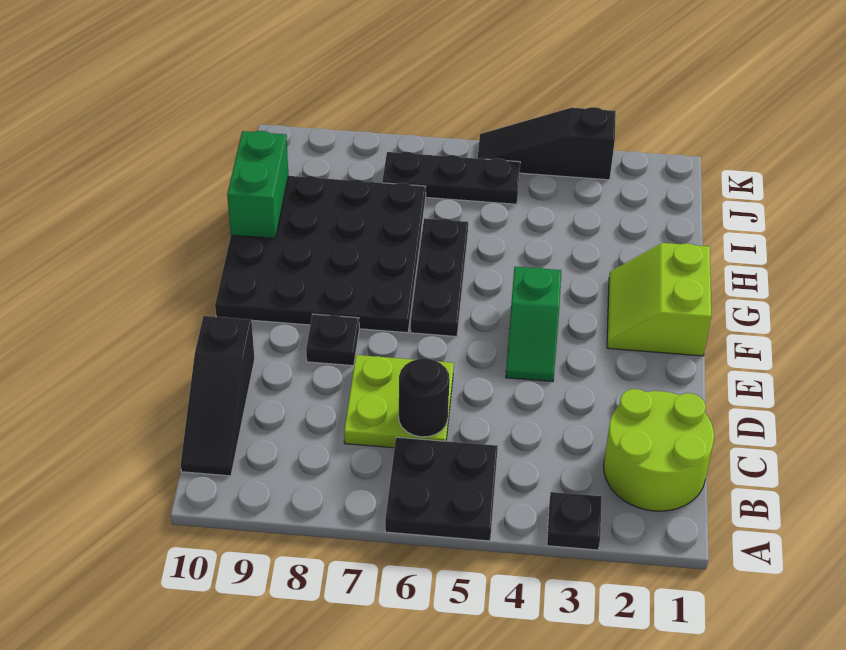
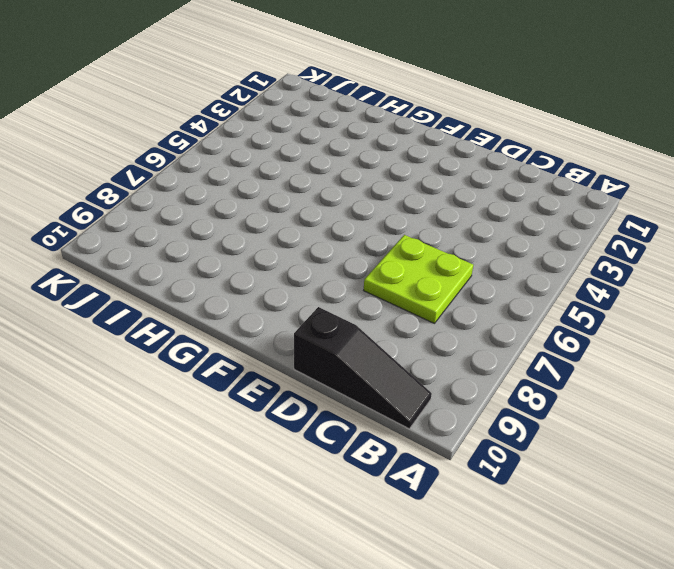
none -> black plate A3 level 1
none -> black plate A5:B6 level 1
none -> lime round brick B1:C2 level 1

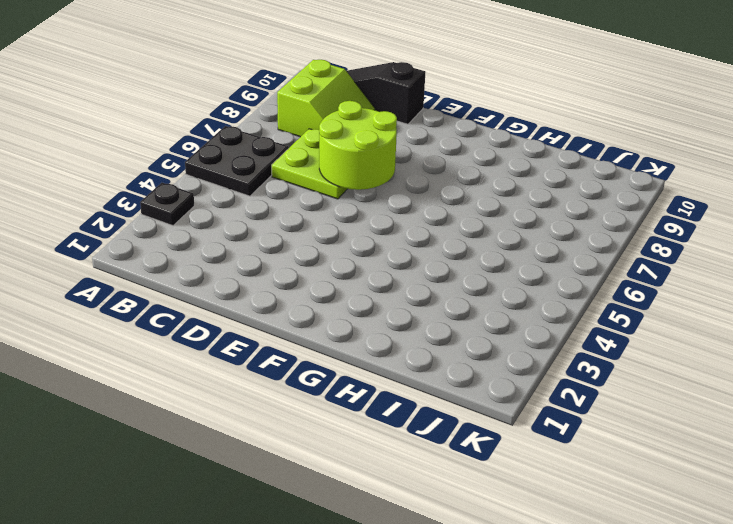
lime slope B8:C9 level 1 top B -> lime slope F1:G2 level 1 top 1
lime round brick D6:E7 level 2 -> lime round brick B1:C2 level 1
none -> green slope E4:F4 level 1 top F
none -> black plate E8 level 1
none -> black plate F6:H6 level 1

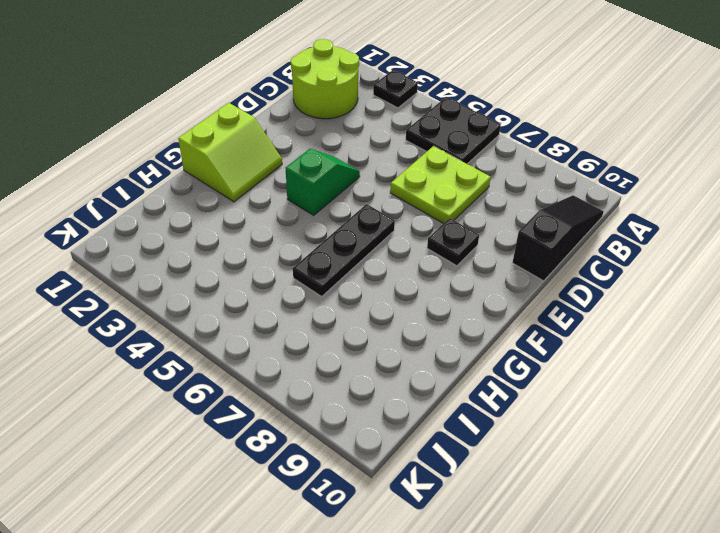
none -> black plate F7:I10 level 1
none -> black plate J5:J7 level 1
none -> black slope K3:K5 level 1 top 3

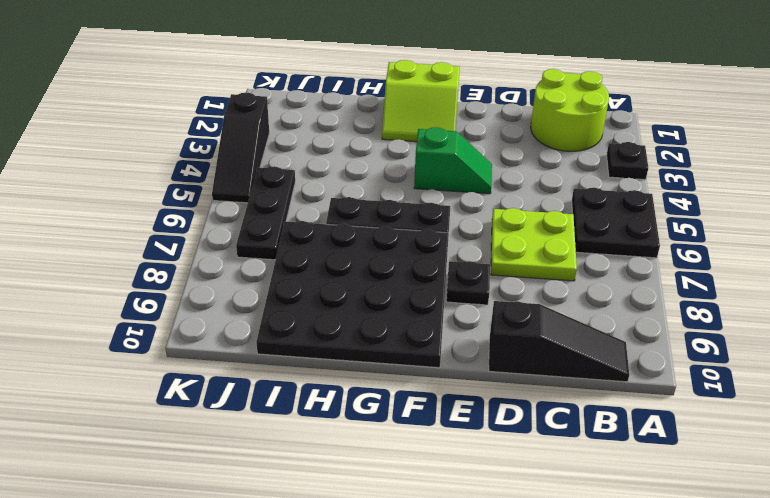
none -> black round brick C6 level 2
none -> green brick H10:I10 level 2

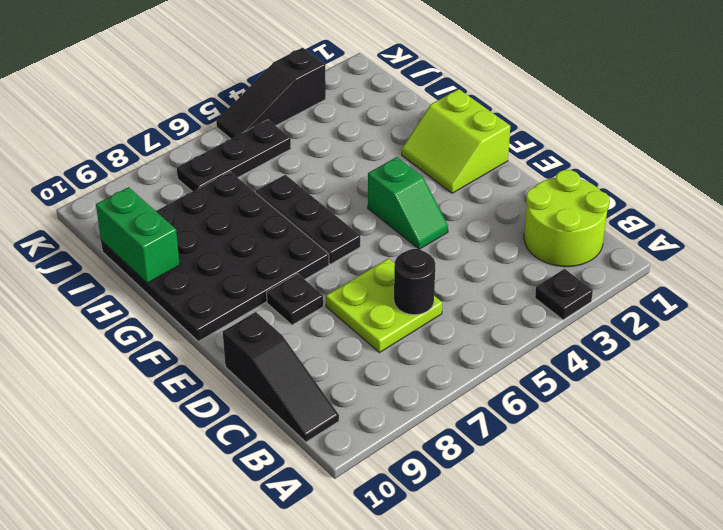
none -> black plate A5:B6 level 1

